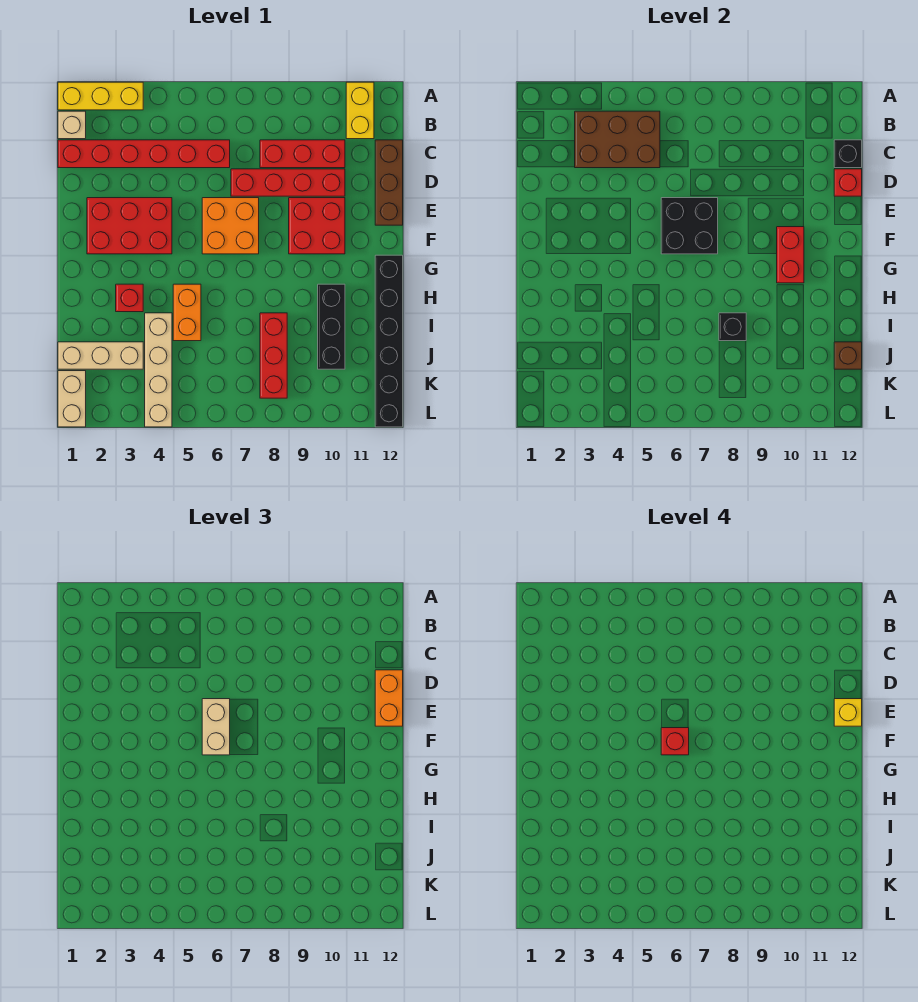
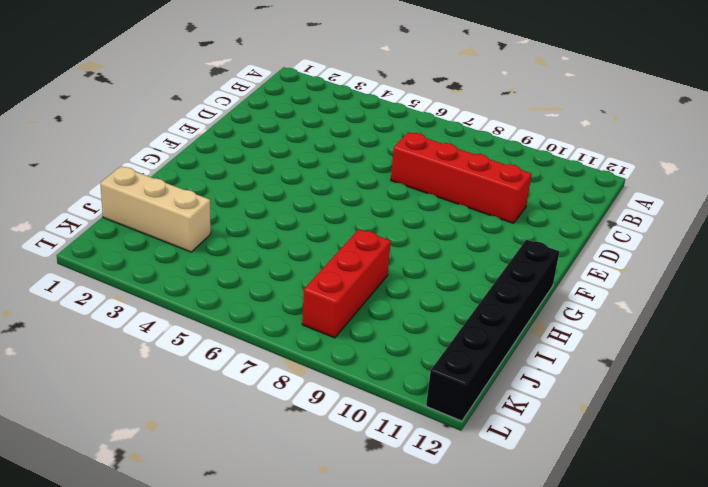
none -> yellow brick A1:A3 level 1
none -> yellow brick A11:B11 level 1
none -> tan brick B1 level 1

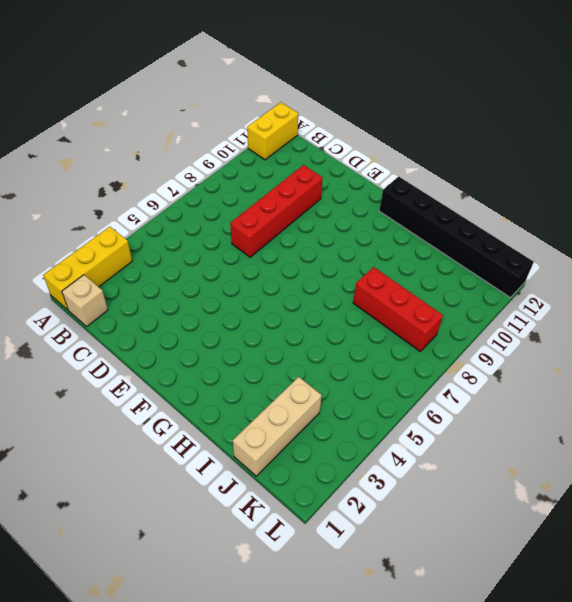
yellow brick A11:A12 level 1 -> yellow brick A11:B11 level 1
none -> red brick C1:C6 level 1
none -> red brick C8:C10 level 1
none -> brown brick C12:E12 level 1

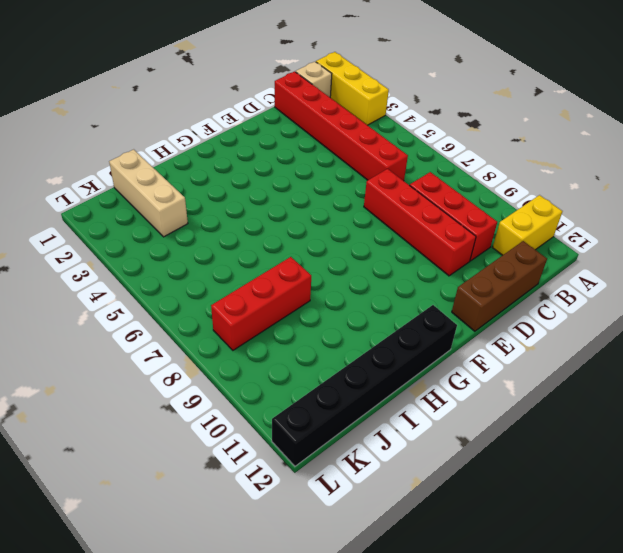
none -> red brick E2:F4 level 1
none -> orange brick E6:F7 level 1
none -> red brick E9:F10 level 1

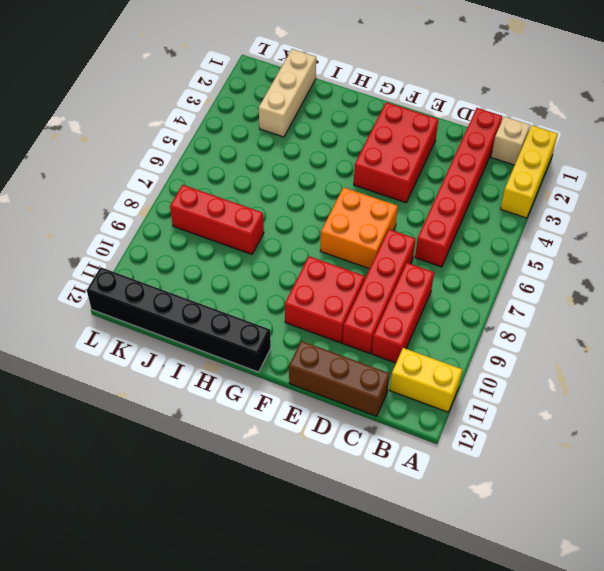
none -> red brick H3 level 1
none -> orange brick H5:I5 level 1
none -> black brick H10:J10 level 1

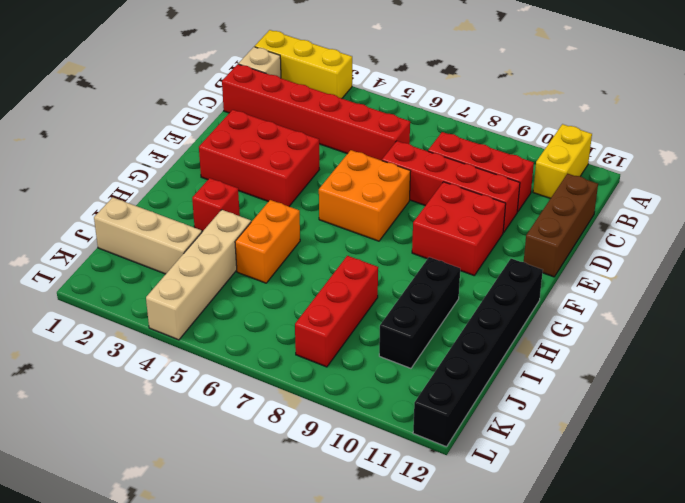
none -> tan brick K1:L1 level 1
none -> brown brick B3:C5 level 2
none -> black brick C12 level 2

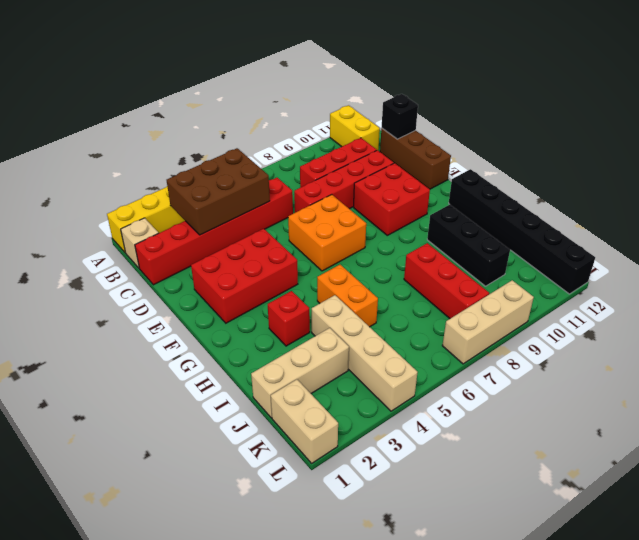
tan brick L7:L9 level 1 -> none
none -> red brick D12 level 2
none -> black brick E6:F7 level 2
none -> red brick F10:G10 level 2

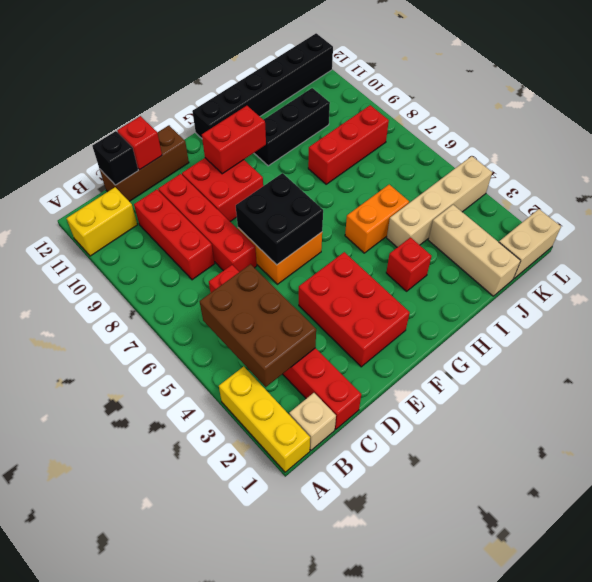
none -> black brick I8 level 2
none -> brown brick J12 level 2
none -> orange brick D12:E12 level 3

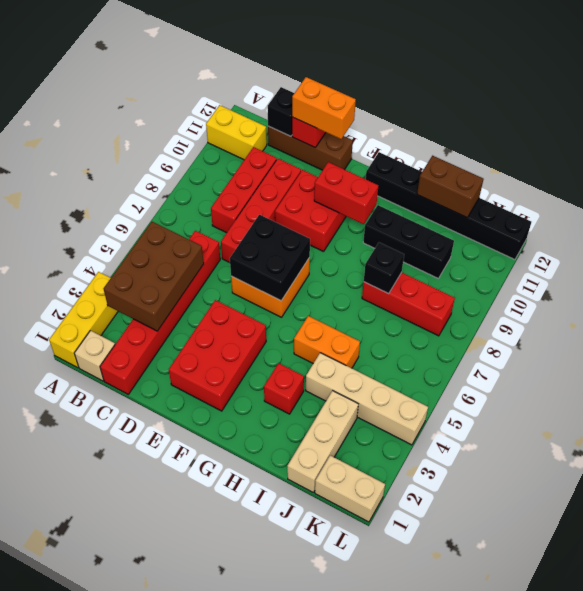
brown brick I12:J12 level 2 -> brown brick J12 level 2
none -> tan brick E6:F6 level 3
none -> yellow brick E12 level 4
none -> red brick F6 level 4

